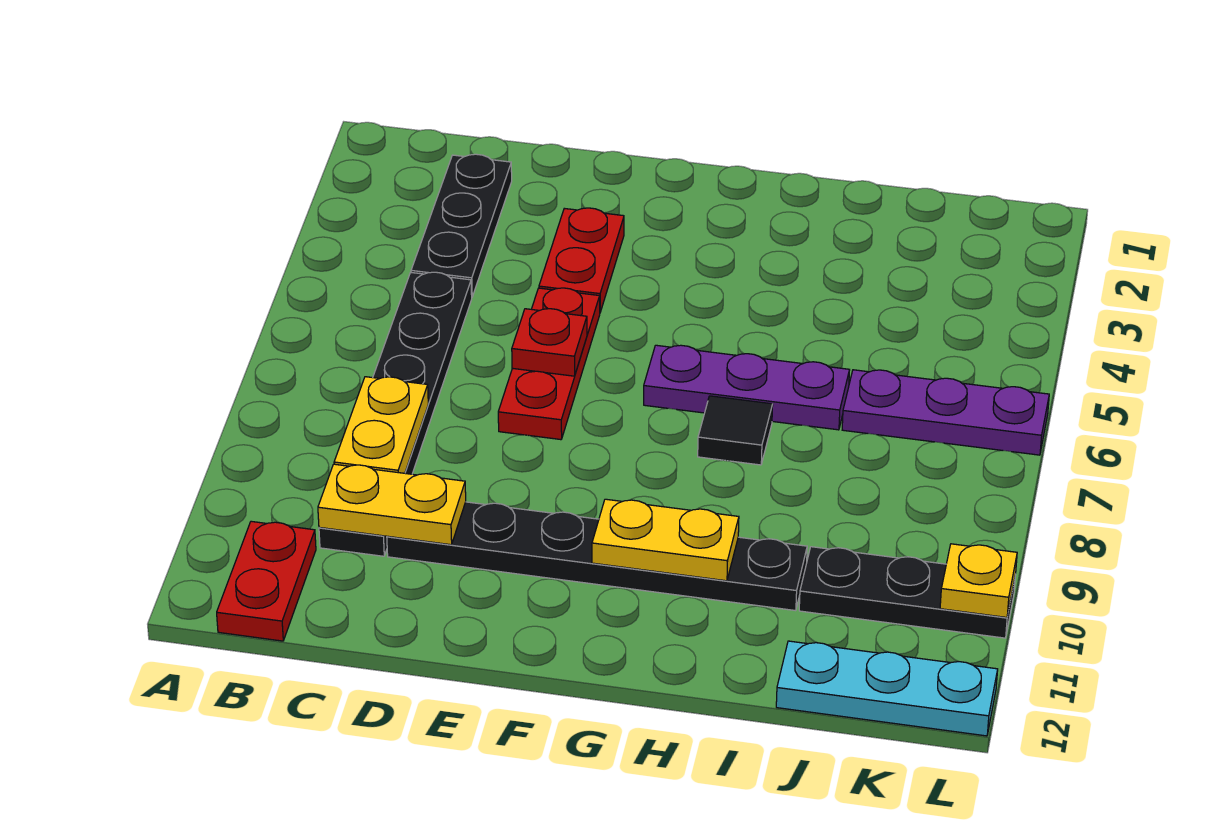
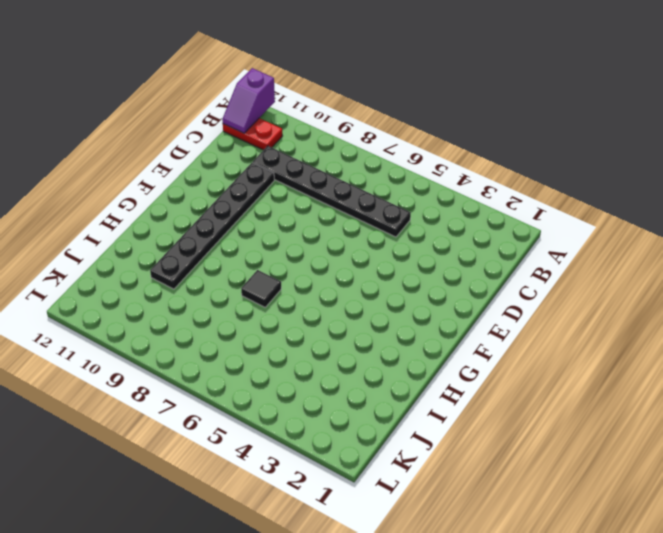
purple slope A12:B12 level 2 top A -> none
none -> black plate C2:C4 level 1
none -> red plate E3:E4 level 1
none -> red plate E5:E7 level 1

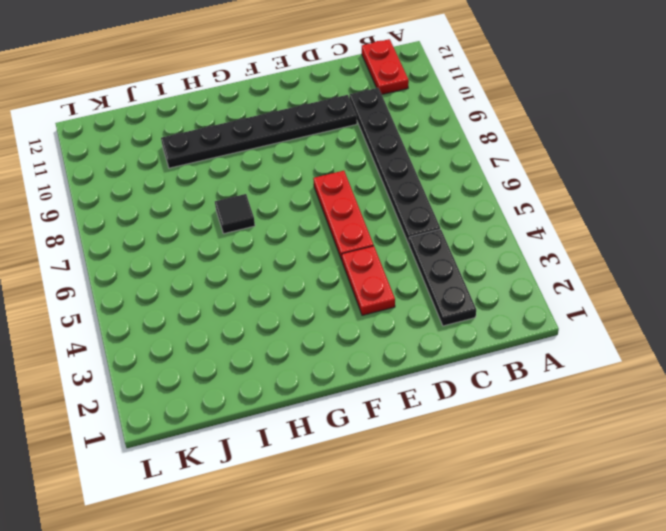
none -> purple plate G6:I6 level 1
none -> purple plate J6:L6 level 1
none -> black plate J10:L10 level 1

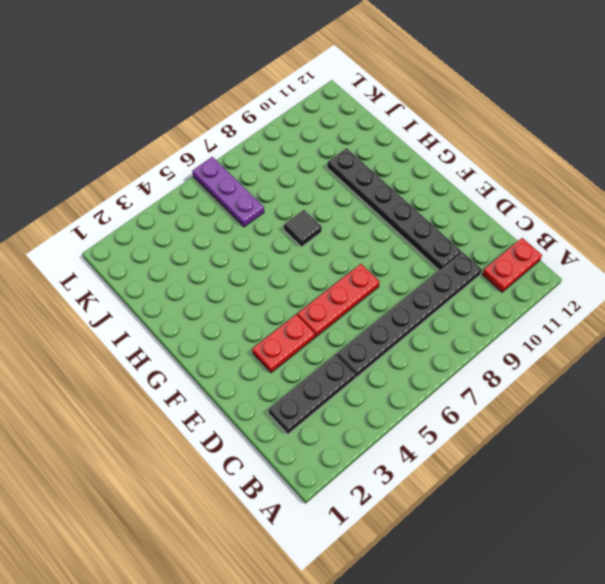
none -> purple plate G6:I6 level 1
none -> black plate J10:L10 level 1
none -> cyan plate J12:L12 level 1

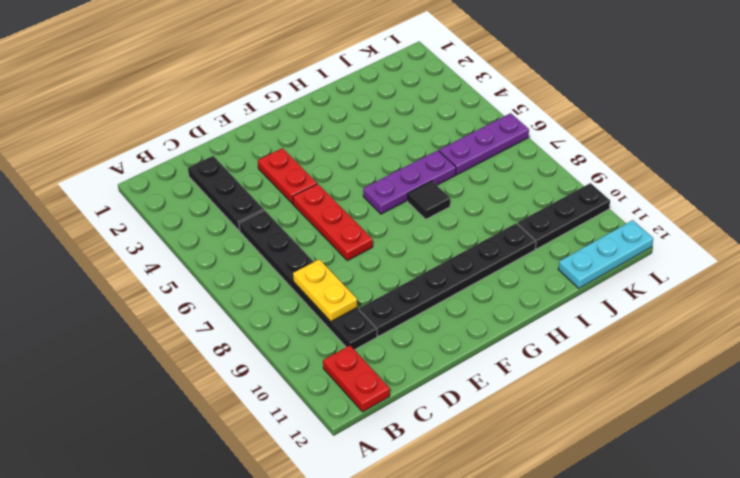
none -> yellow plate C10:D10 level 2
none -> red plate E6 level 2
none -> yellow plate G10:H10 level 2

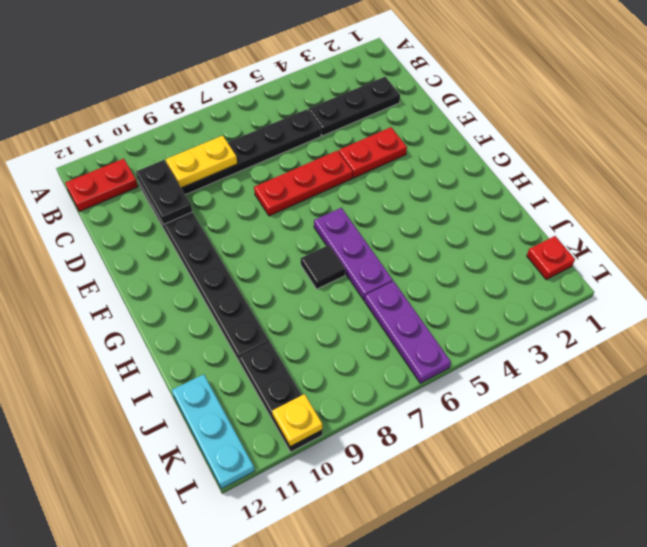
black plate C10:D10 level 2 -> yellow plate C10:D10 level 2
red plate K1 level 1 -> red plate E6 level 2
none -> yellow plate G10:H10 level 2

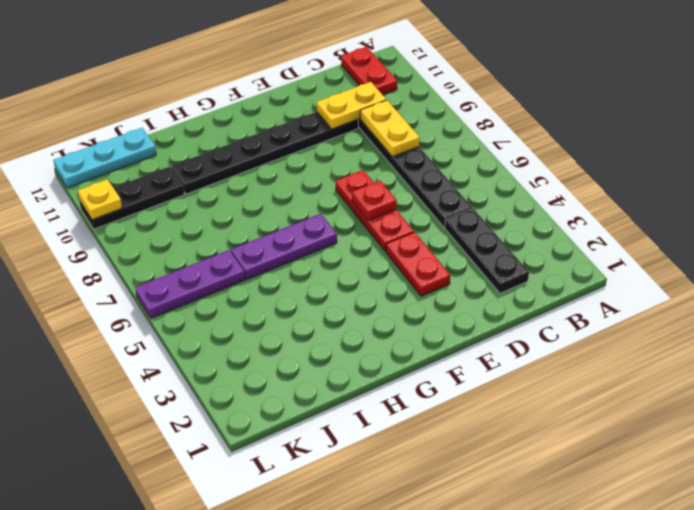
none -> black tile H7 level 1
none -> yellow plate G10:H10 level 2

